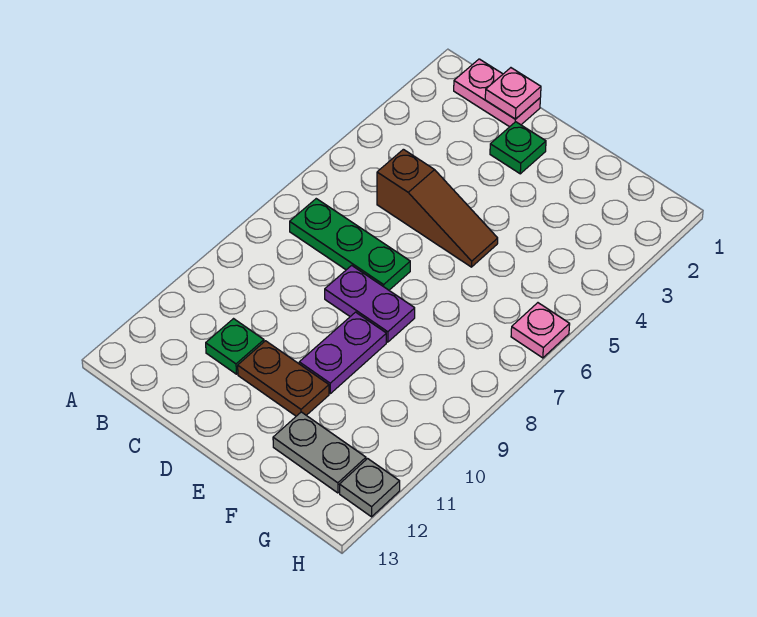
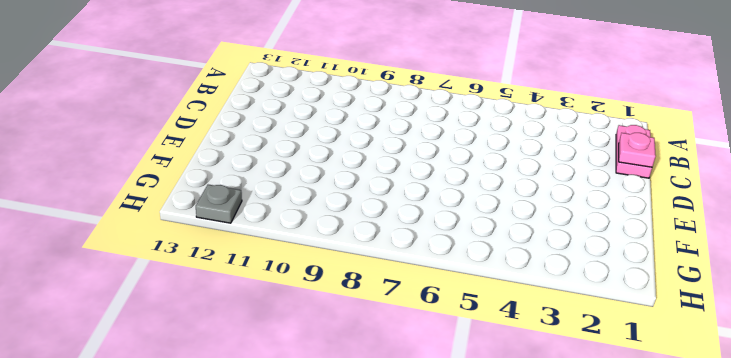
none -> green plate B7:D7 level 1
none -> brown slope C5:E5 level 1 top C
none -> green plate C11 level 1

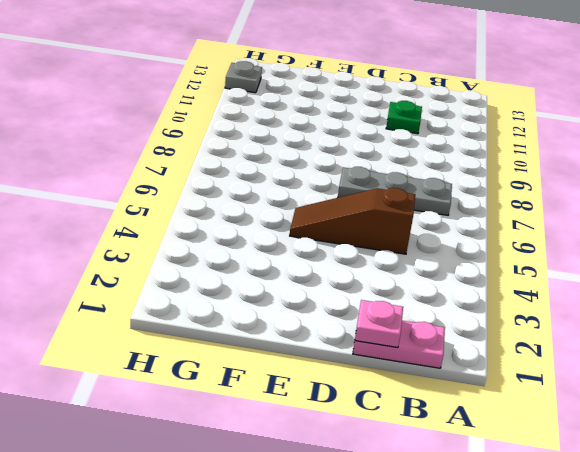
grey plate B7:D7 level 1 -> green plate B7:D7 level 1
none -> green plate D2 level 1
none -> purple plate D8:E8 level 1
none -> brown plate D11:E11 level 1

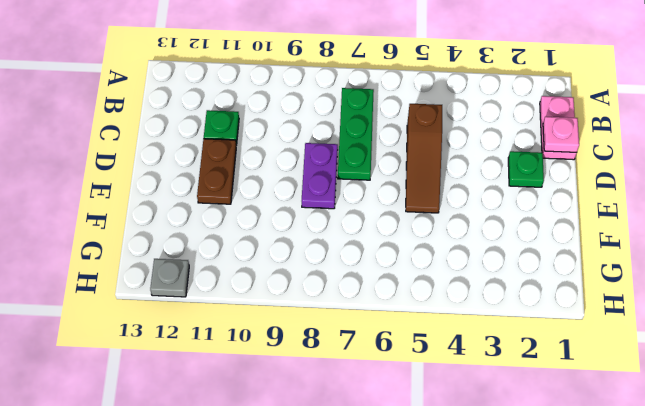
none -> purple plate E9:E10 level 1
none -> grey plate F12:G12 level 1
none -> pink plate H6 level 1

